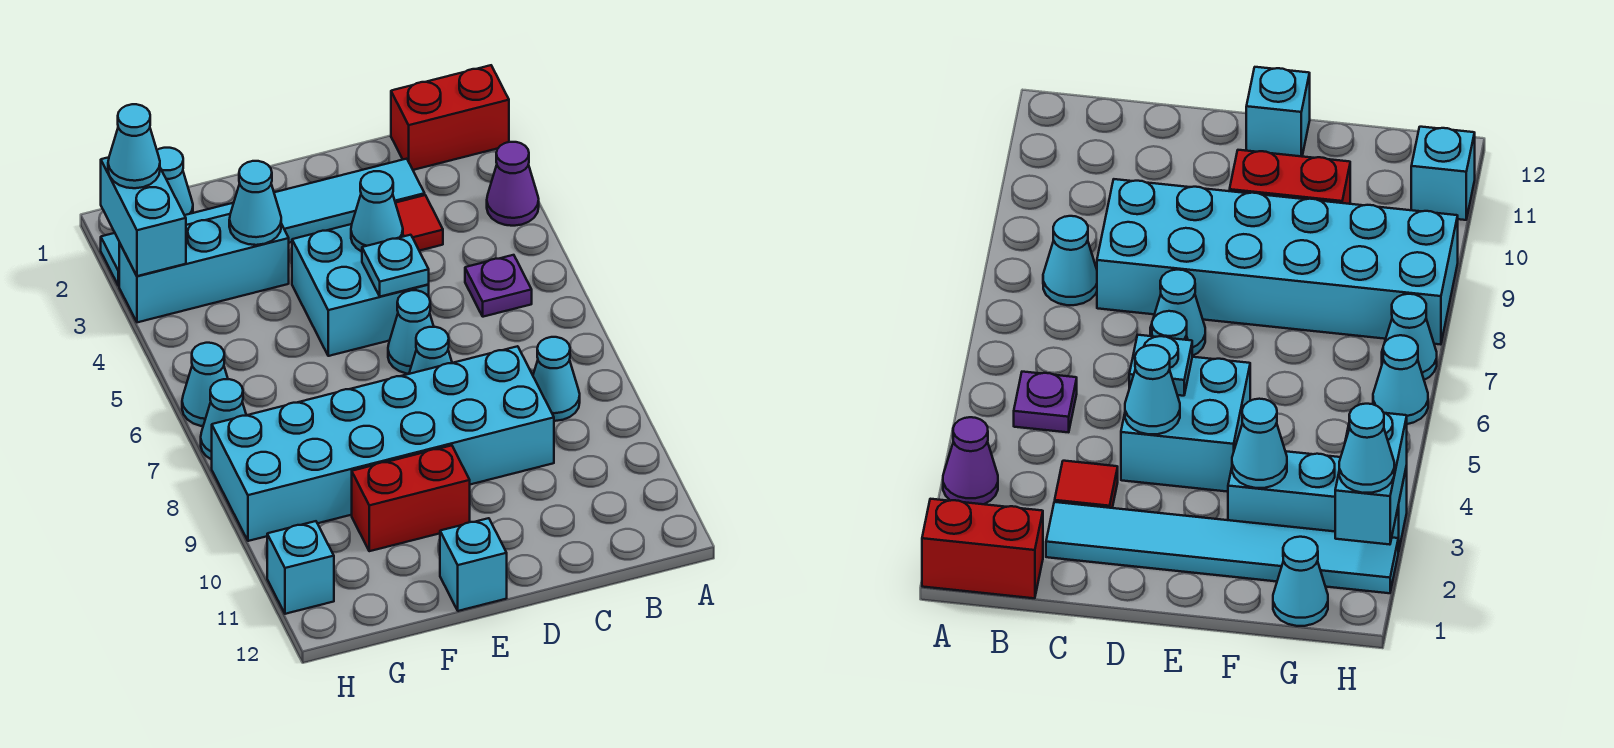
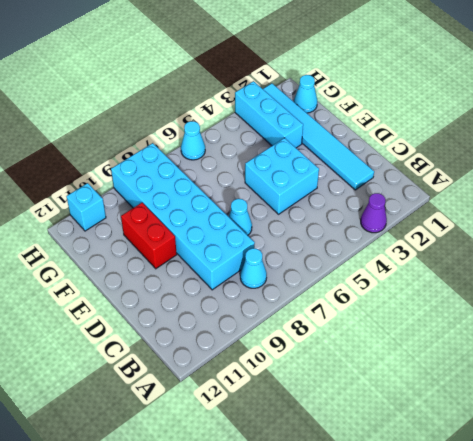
none -> red brick A1:B1 level 1
none -> purple plate B5 level 1
none -> red tile C3 level 1

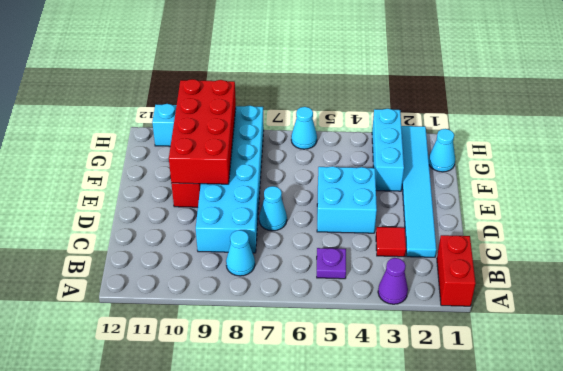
red brick E9:H10 level 2 -> none
none -> cyan cone D6 level 1
none -> cyan brick E12 level 1
none -> cyan cone H7 level 1

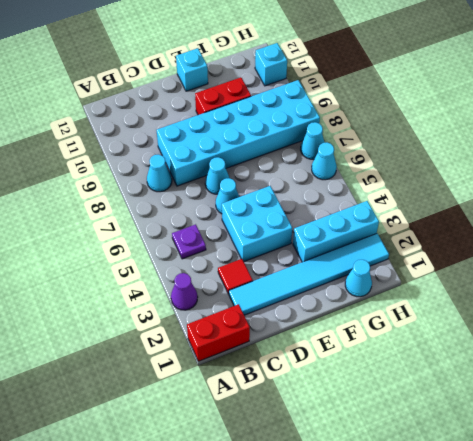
none -> cyan cone D4 level 2
none -> cyan plate D5 level 2
none -> cyan cone F3 level 2

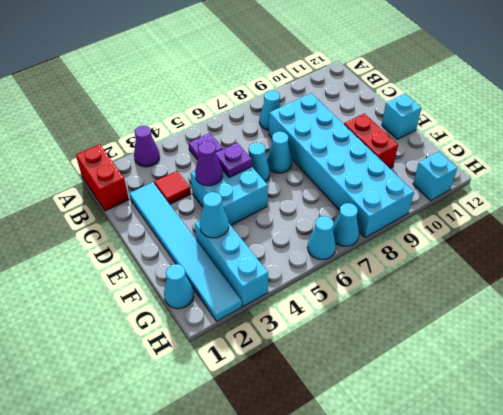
purple cone D4 level 2 -> cyan cone D4 level 2
purple plate D5 level 2 -> cyan plate D5 level 2
none -> cyan brick H2:H3 level 2
none -> cyan cone H2 level 3

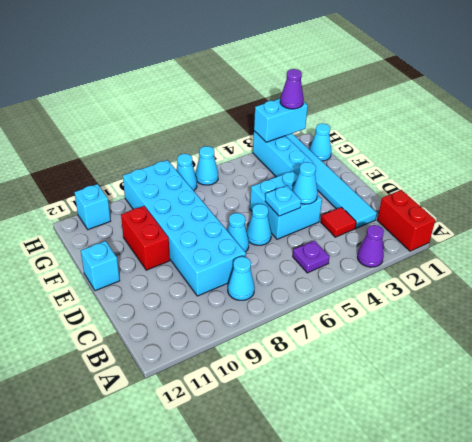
purple cone H2 level 3 -> cyan cone H2 level 3
none -> cyan cone F3 level 2

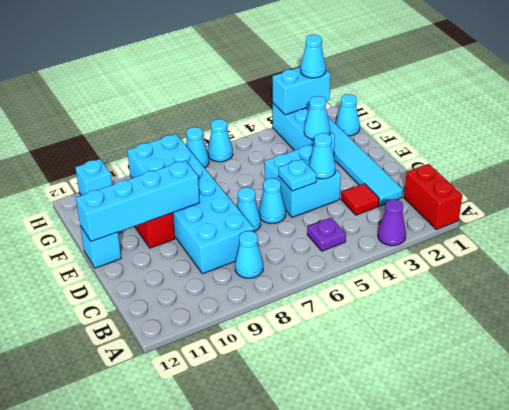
cyan brick E9:E12 level 2 -> none

